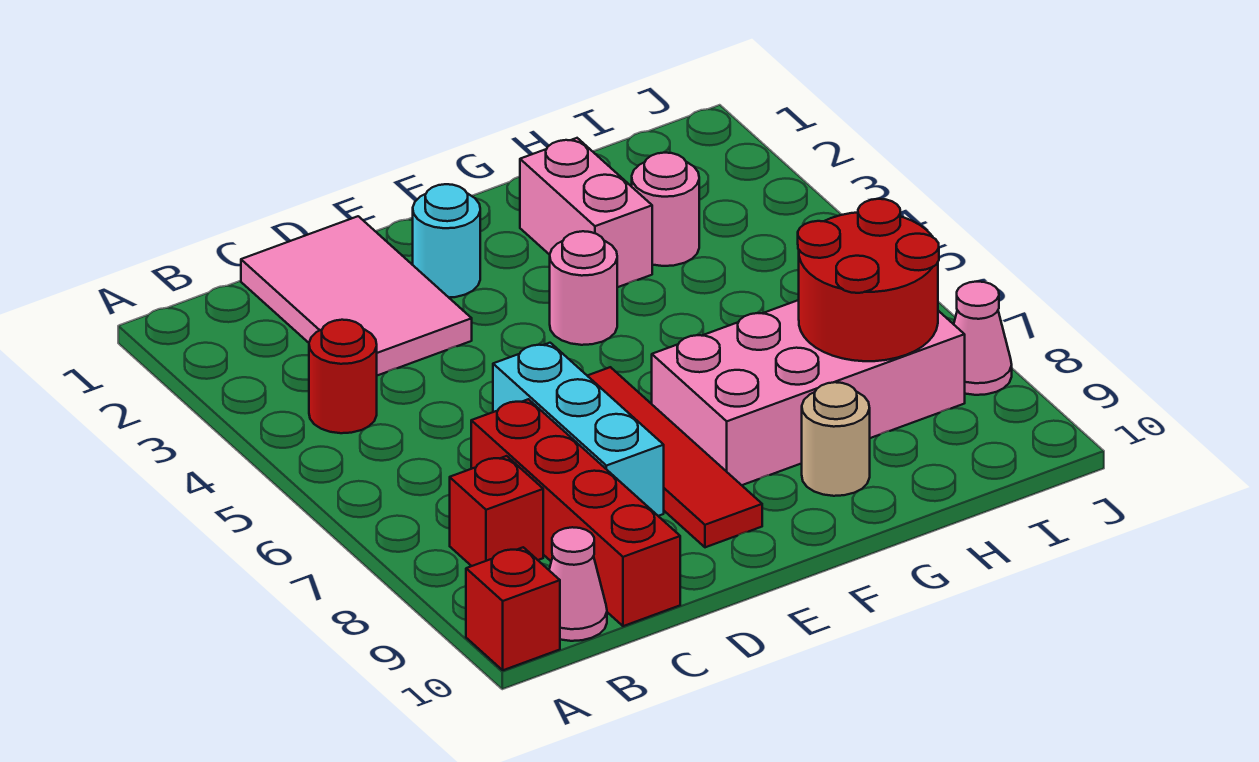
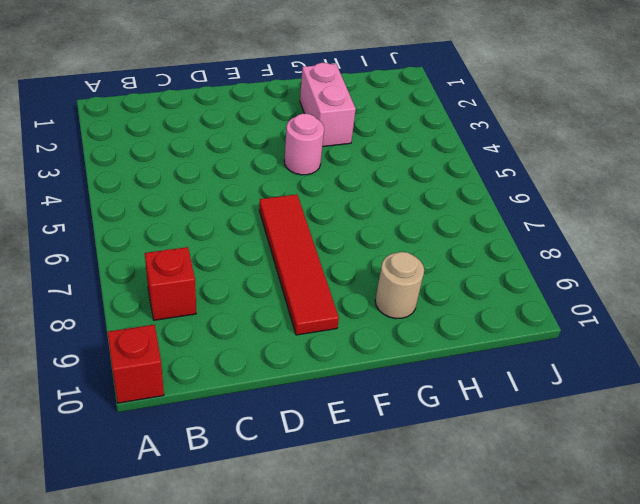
none -> red round brick B4 level 1
none -> pink cone B10 level 1
none -> pink tile C1:D3 level 1

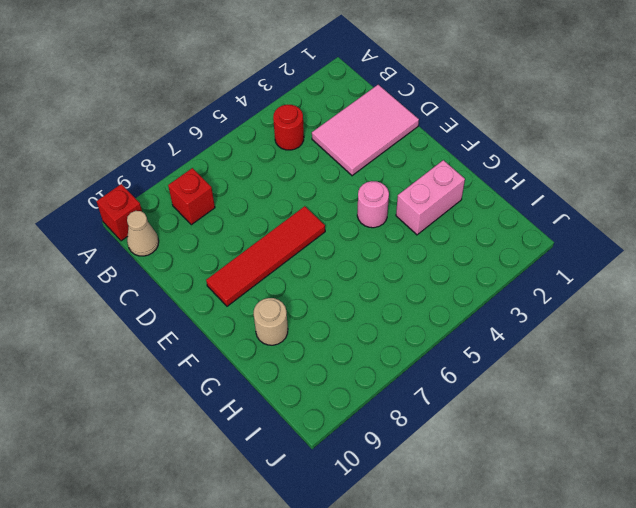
tan cone B10 level 1 -> pink cone B10 level 1
none -> red brick C7:C10 level 1
none -> cyan brick D6:D8 level 1
none -> cyan round brick E2 level 1

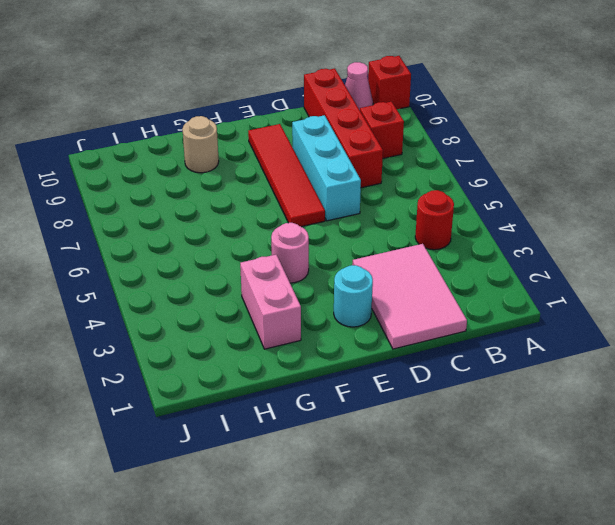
none -> pink brick F7:I8 level 1
none -> pink round brick H3 level 1
none -> pink cone J8 level 1

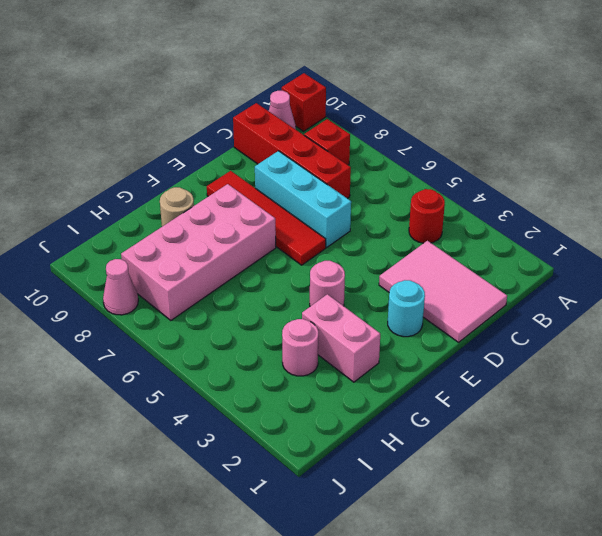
none -> red round brick H7:I8 level 2

